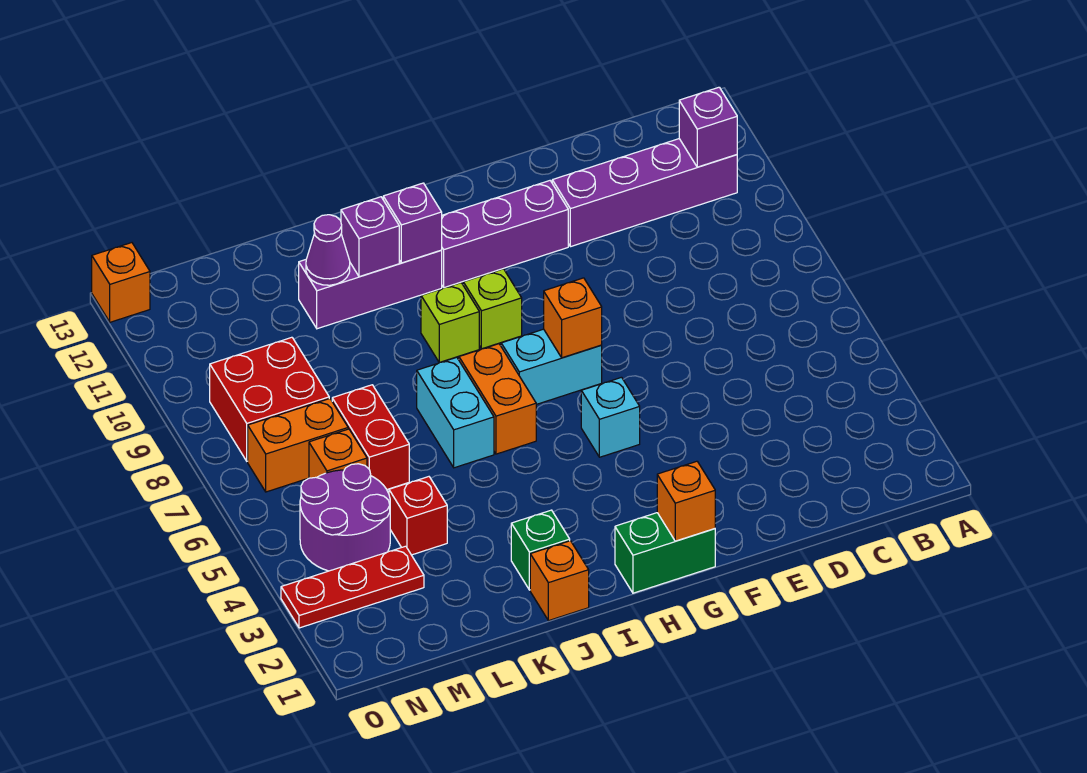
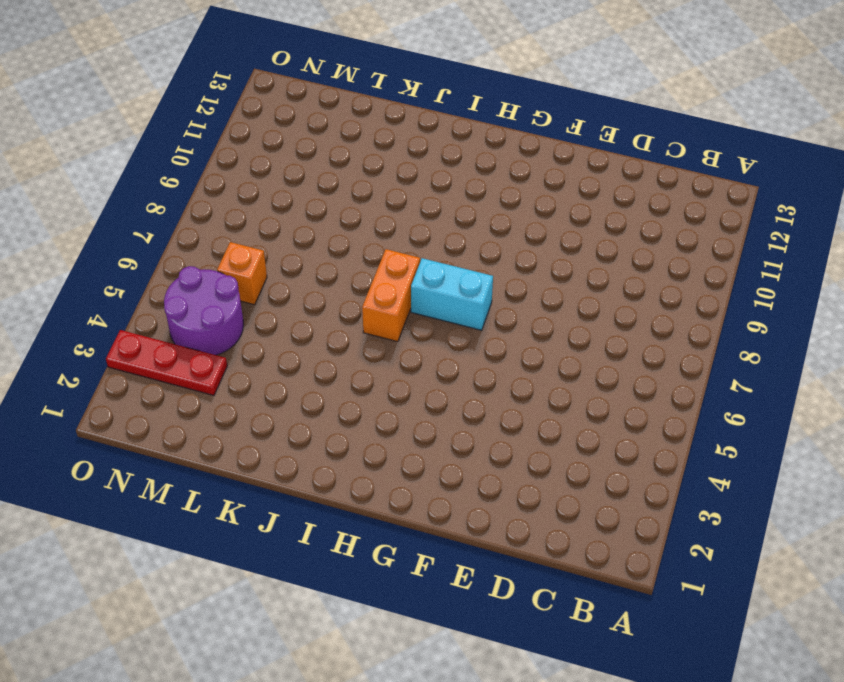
none -> purple brick B11:E11 level 1
none -> purple brick F11:H11 level 1
none -> green brick G1:H1 level 1

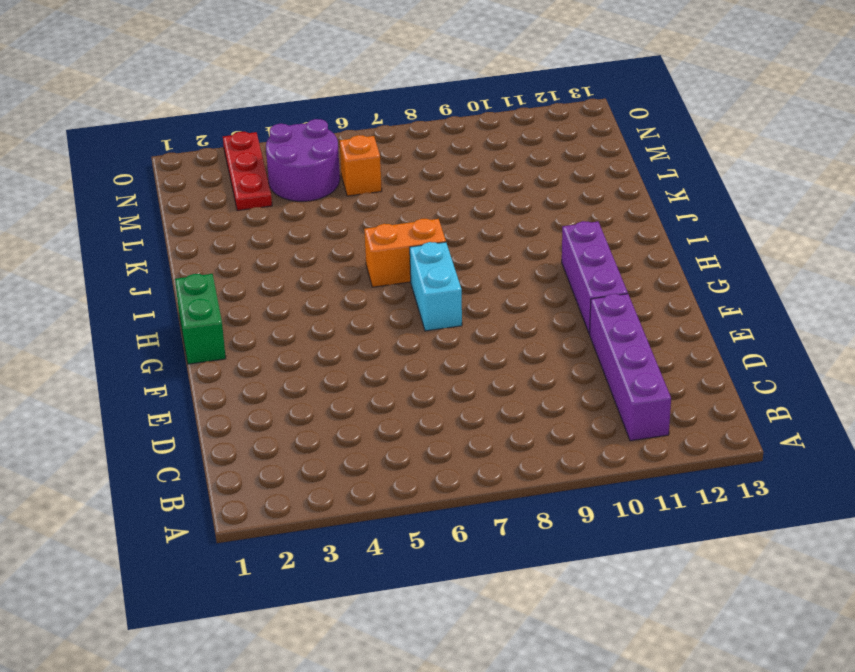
none -> cyan brick G5 level 1
none -> lime brick H9 level 1
none -> lime brick I9 level 1

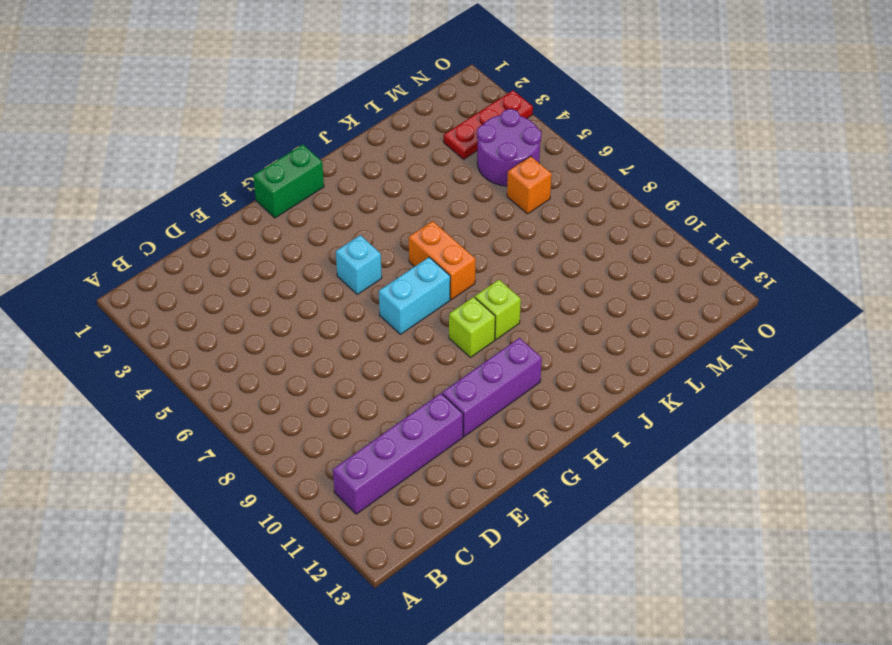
none -> purple brick I11:K11 level 1
none -> orange brick J1 level 1
none -> green brick J2 level 1

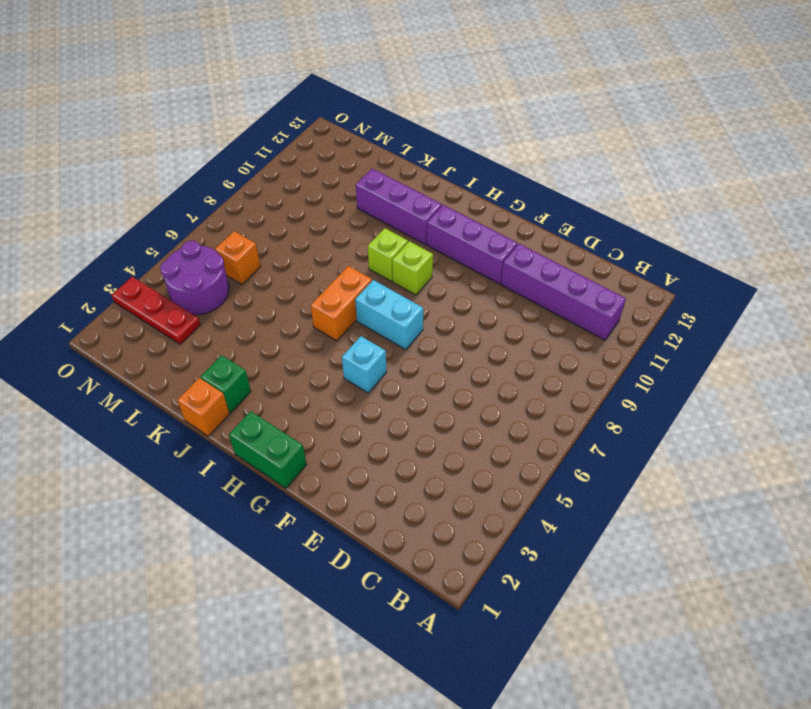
none -> cyan brick J6:J7 level 1
none -> red brick L4 level 1
none -> red brick L6:L7 level 1

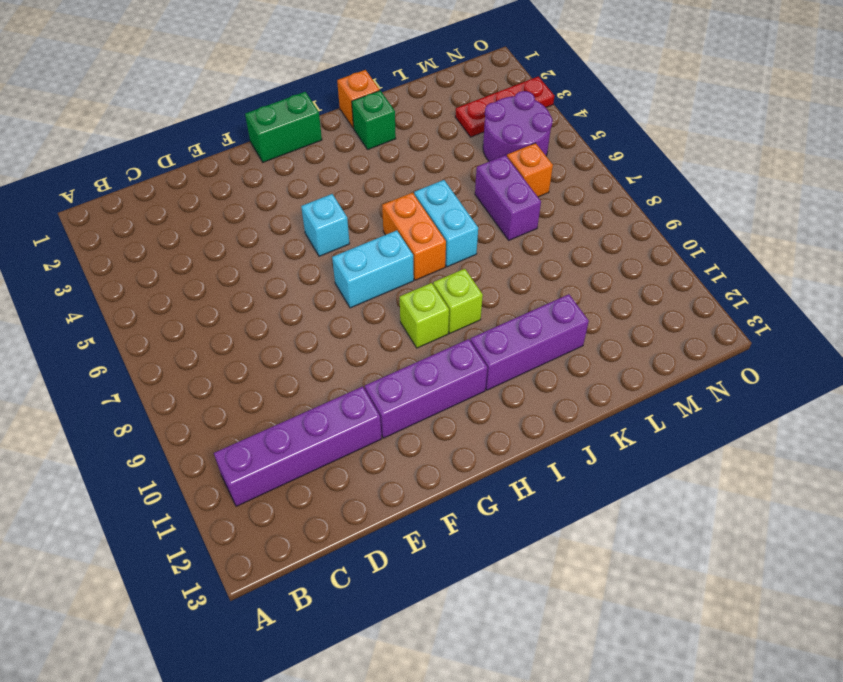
purple brick L6:L7 level 1 -> red brick L6:L7 level 1
none -> red brick L4 level 1
none -> orange brick M7:N7 level 1
none -> red brick M8:N9 level 1

